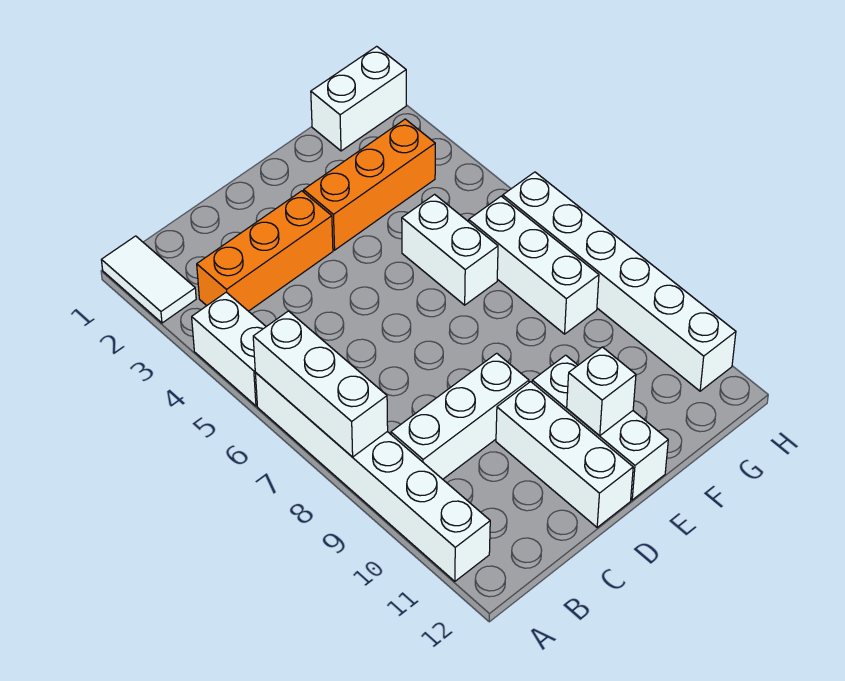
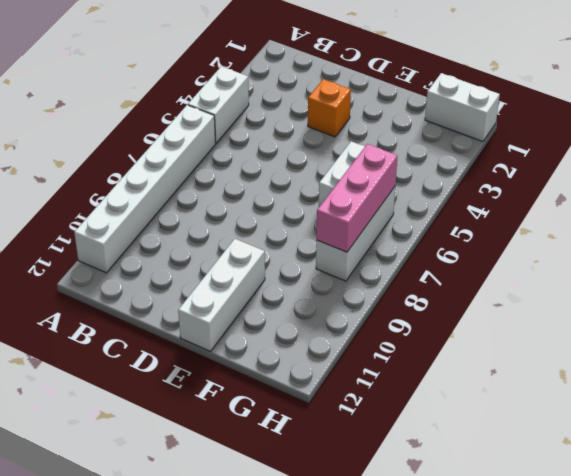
orange brick D3 level 1 -> orange brick B3:D3 level 1
pink brick G6:G8 level 2 -> none
none -> white tile A1:A2 level 1
none -> white brick B9:D9 level 1
none -> white brick D10:D12 level 1

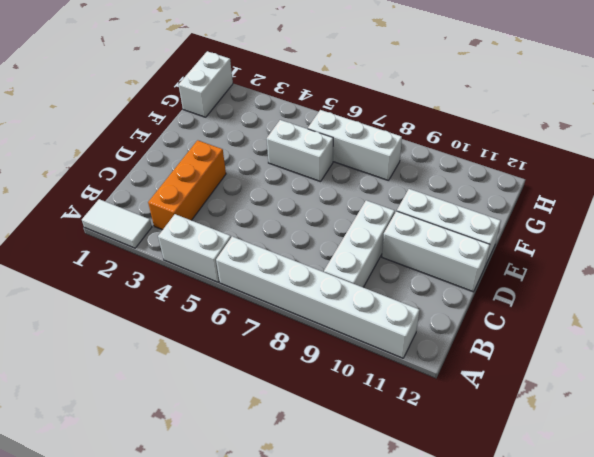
none -> orange brick E3:G3 level 1
none -> white brick H6:H11 level 1
none -> white brick A6:A8 level 2

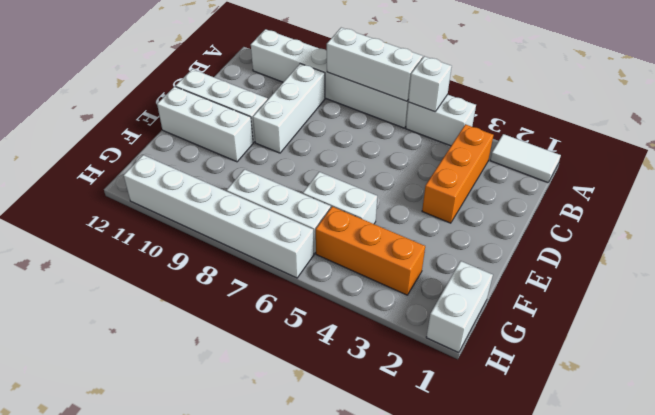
white brick A5 level 2 -> white brick E11 level 2
orange brick G3:G5 level 1 -> orange brick E3:G3 level 1

